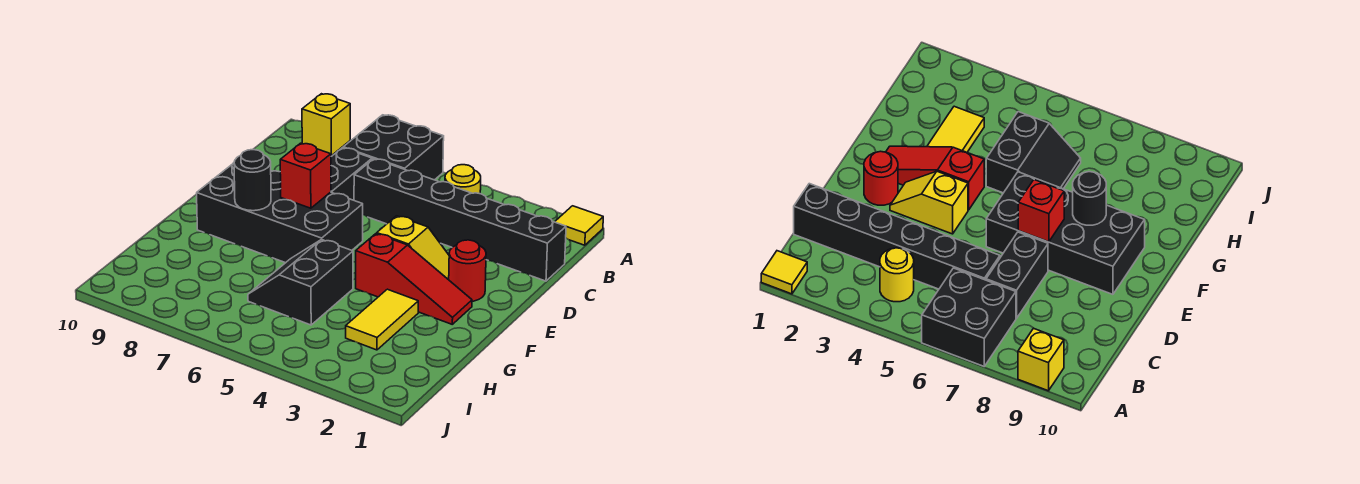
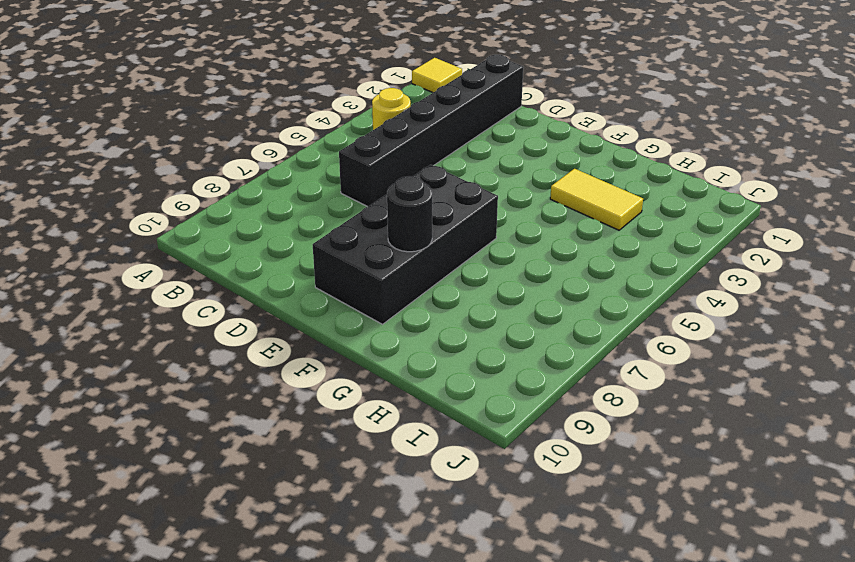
none -> black brick A6:B7 level 1
none -> yellow brick A9 level 1
none -> black brick C7:D7 level 1

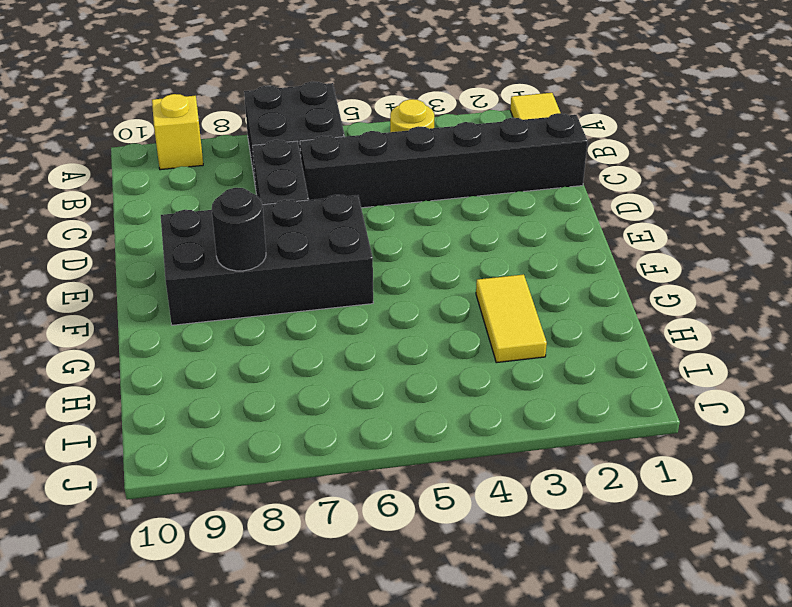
none -> red round brick E2 level 1
none -> yellow slope E3:E4 level 1 top 4
none -> red slope F2:F4 level 1 top 4

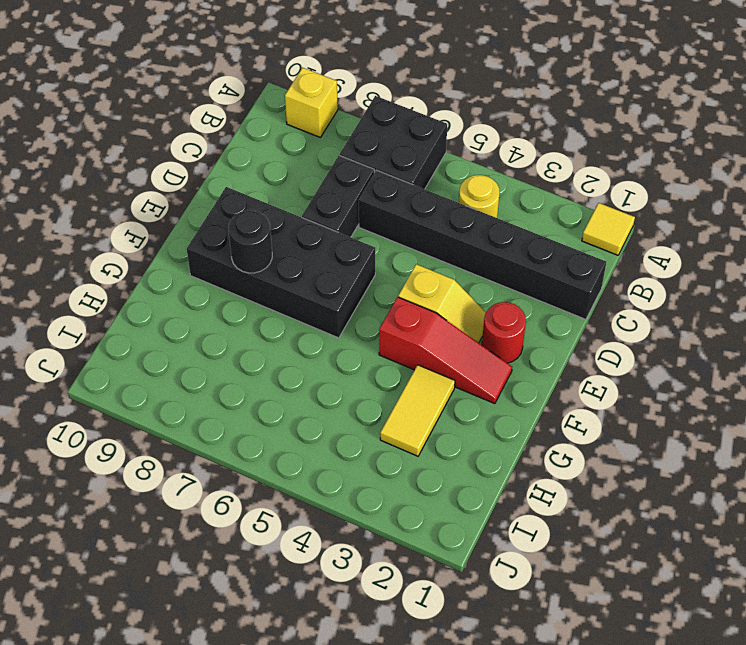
none -> black slope G5:H6 level 1 top 5
none -> red brick E7 level 2

